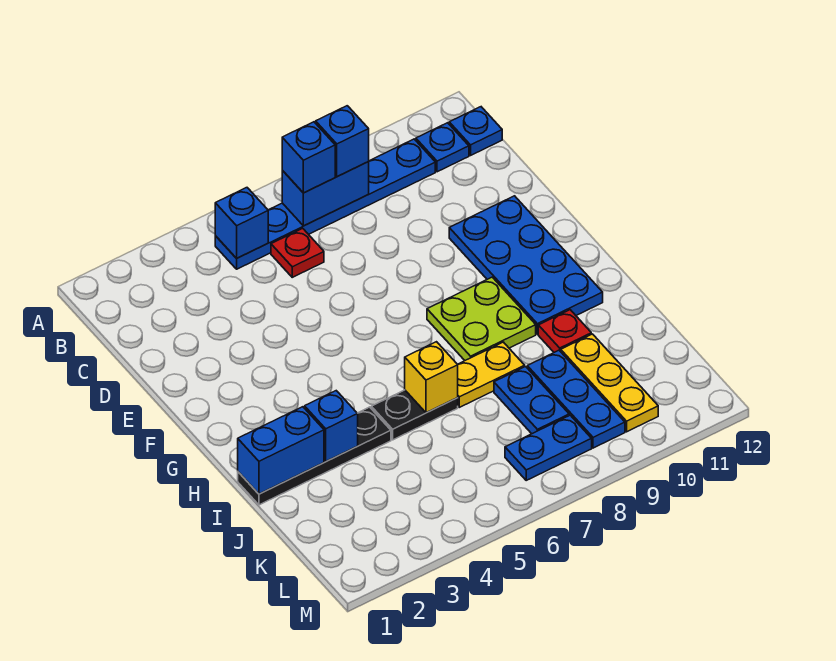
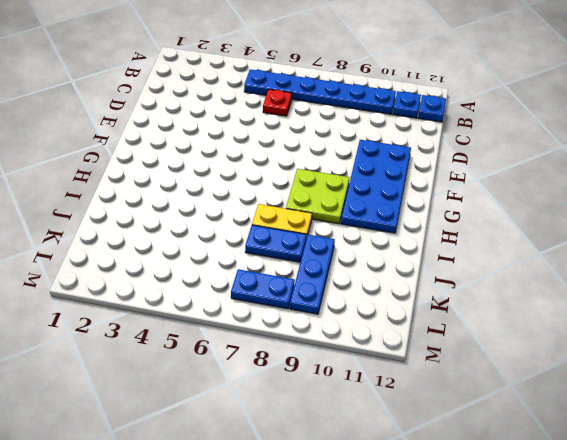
blue plate J7:J8 level 1 -> blue plate J8:K8 level 1
none -> black plate I1:I4 level 1
none -> black plate I5:I6 level 1
none -> red plate I10 level 1

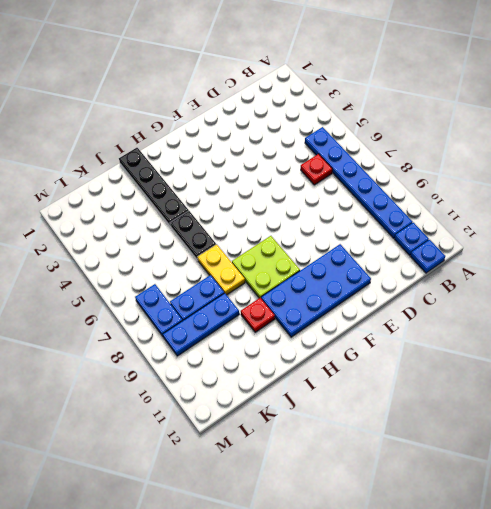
none -> yellow plate J10:L10 level 1
none -> blue brick B5 level 2
none -> blue brick B7:B8 level 2

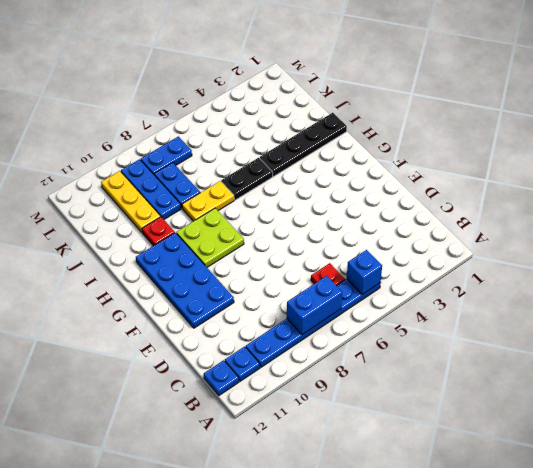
none -> blue brick I1:I2 level 2
none -> blue brick I3 level 2
none -> yellow brick I6 level 2

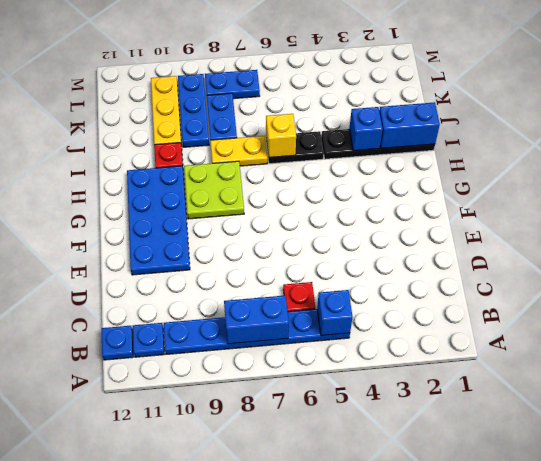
none -> blue brick B7 level 3
none -> blue brick B8 level 3

